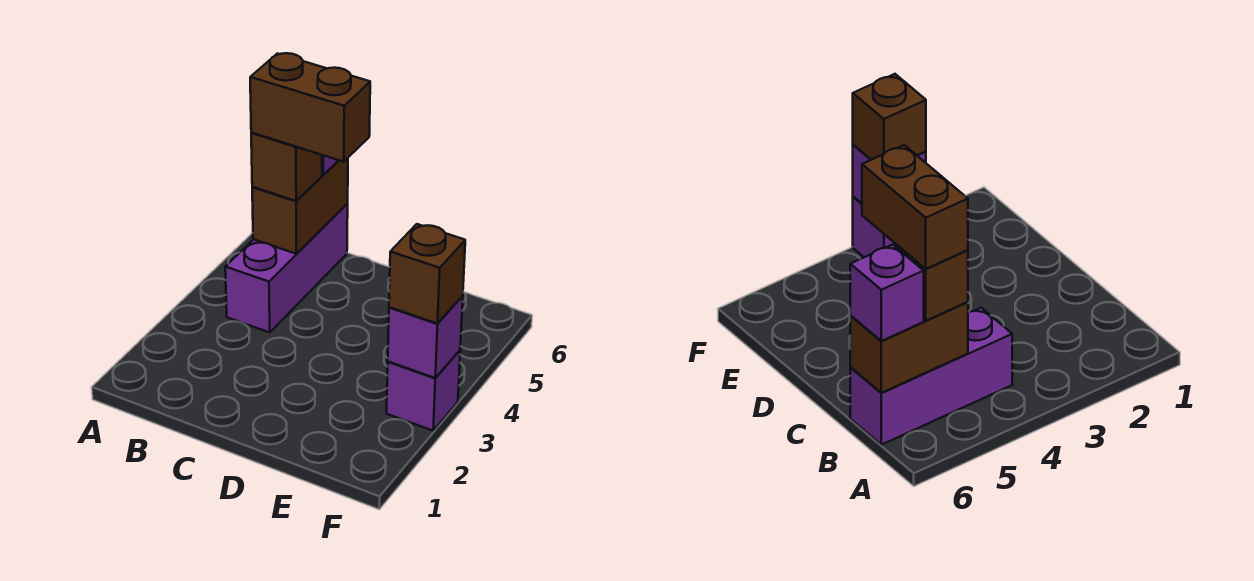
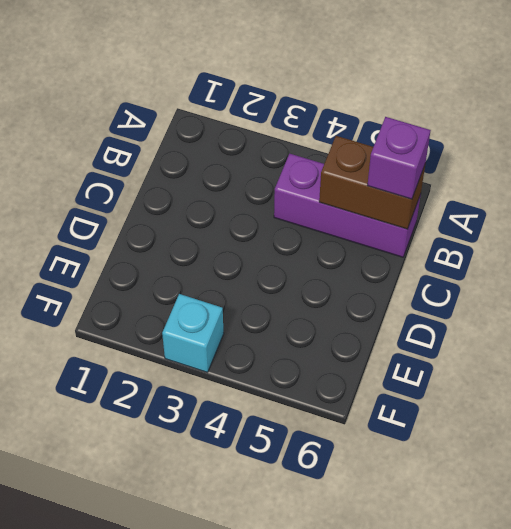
cyan brick F3 level 1 -> purple brick F3 level 1
none -> purple brick F3 level 2
none -> brown brick B5 level 3

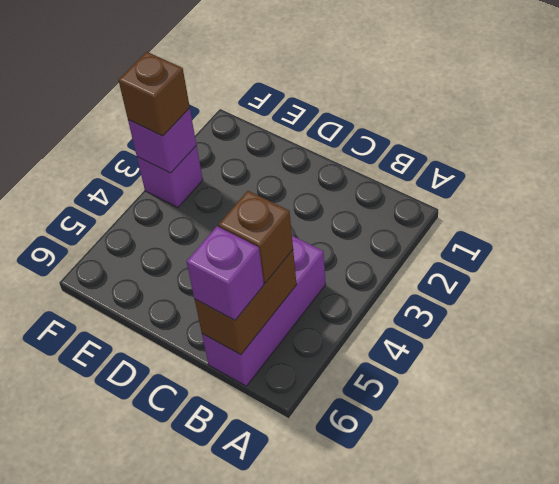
none -> brown brick B5:C5 level 4

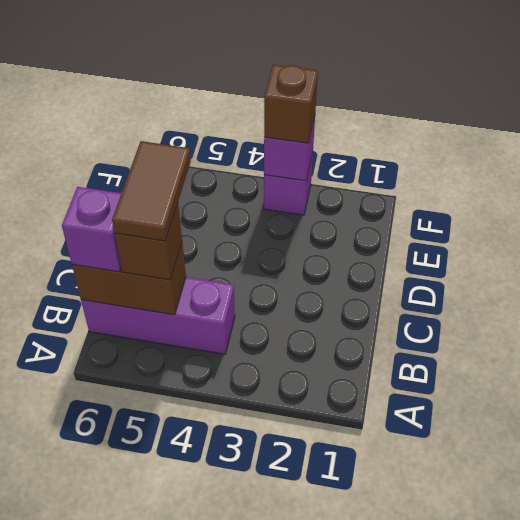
brown tile B5:C5 level 4 -> brown brick B5:C5 level 4

